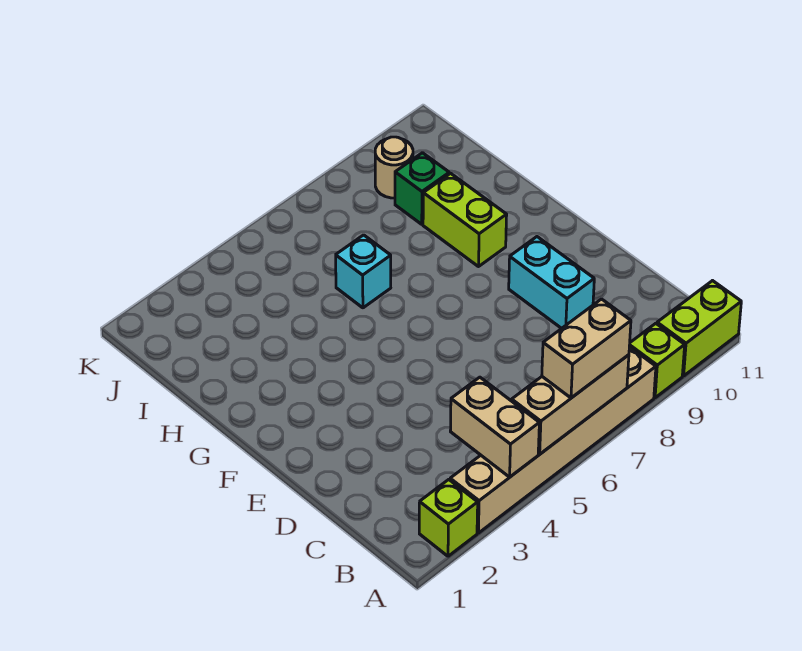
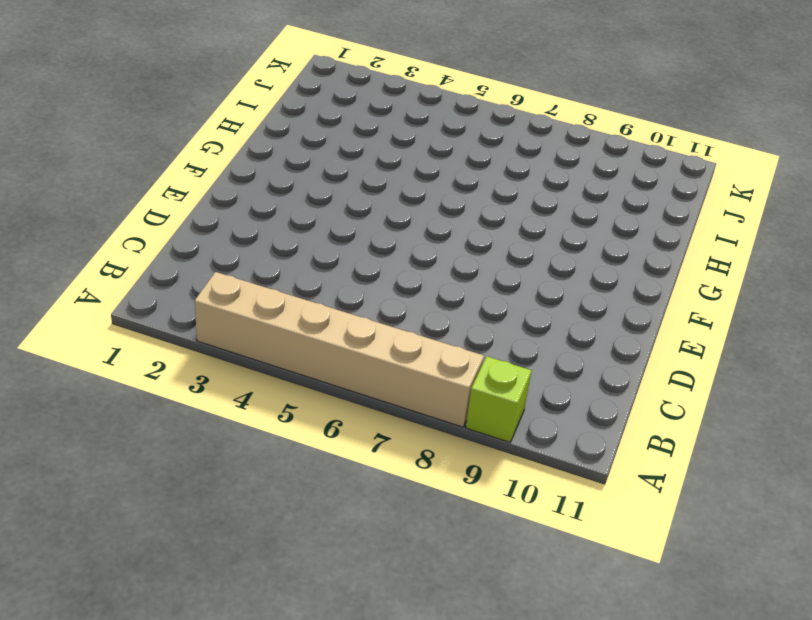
none -> lime brick A2 level 1
none -> lime brick A10:A11 level 1
none -> cyan brick D9:E9 level 1

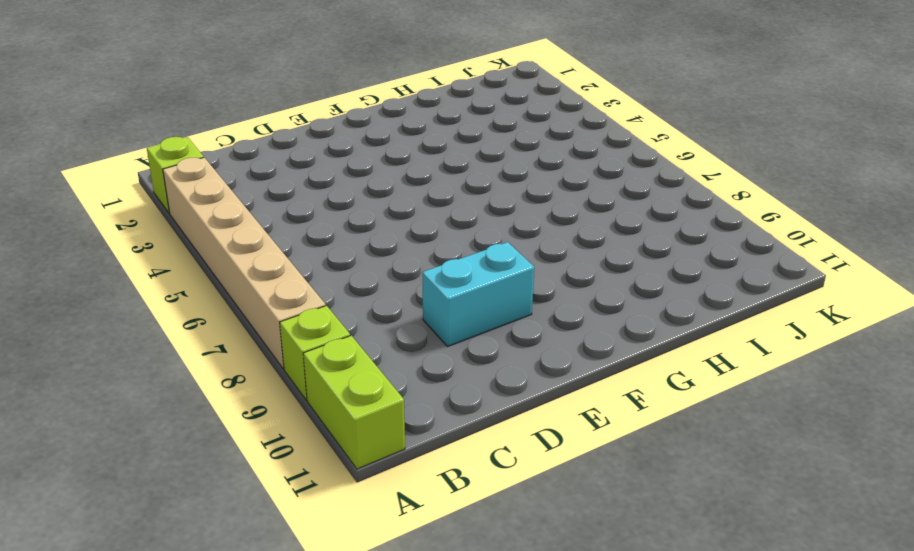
none -> lime brick G9:H9 level 1
none -> cyan brick H6 level 1
none -> green brick I9 level 1

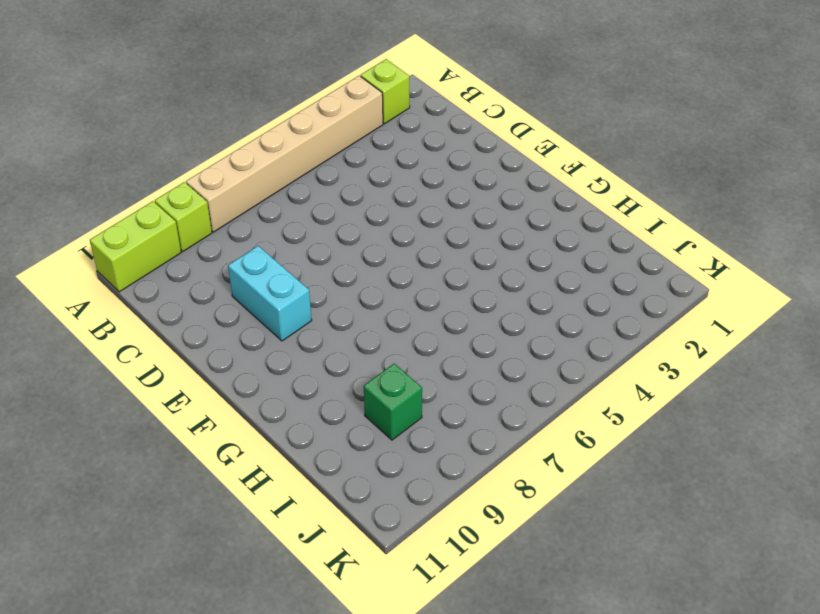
none -> lime brick G9:H9 level 1
none -> cyan brick H6 level 1
none -> tan round brick J9 level 1

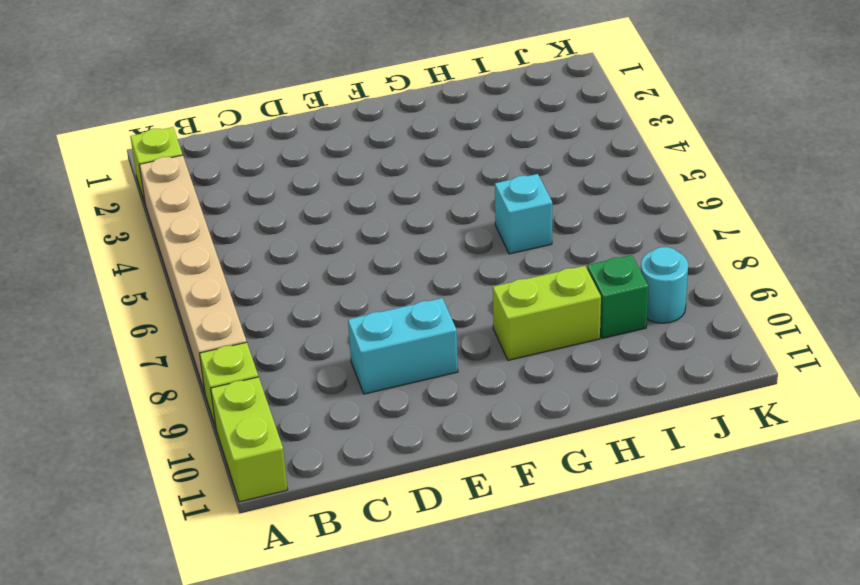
cyan round brick J9 level 1 -> tan round brick J9 level 1
none -> tan brick A4:B4 level 2
none -> tan brick A5:A7 level 2
none -> tan brick A6:A7 level 3

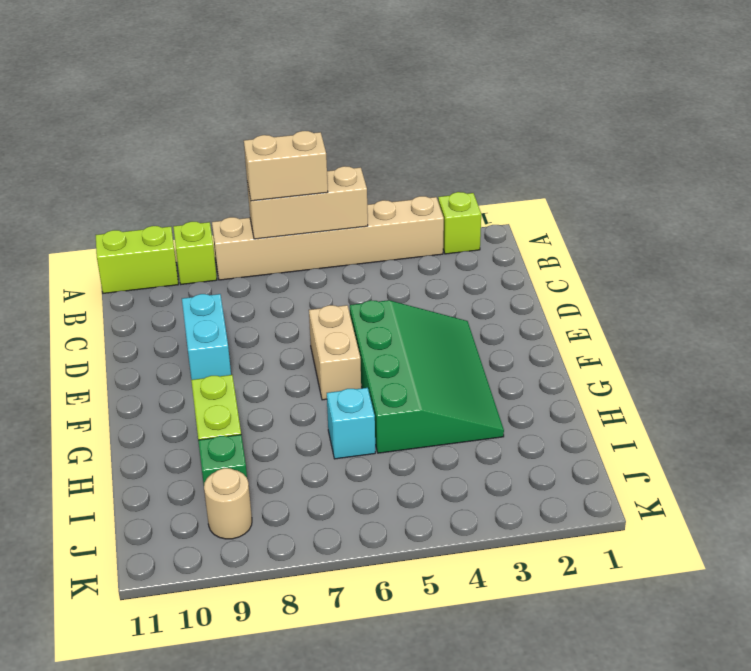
green slope E3:H5 level 1 top 5 -> none
tan brick E6:F6 level 1 -> tan brick A4:B4 level 2

